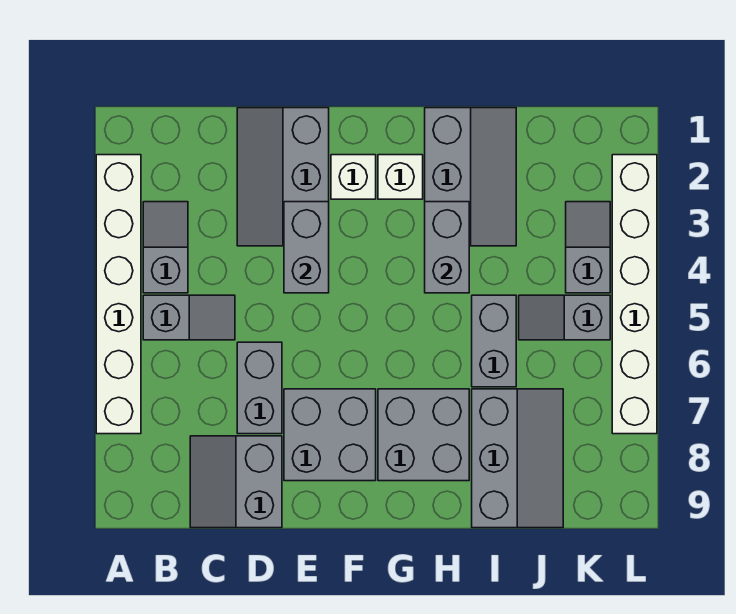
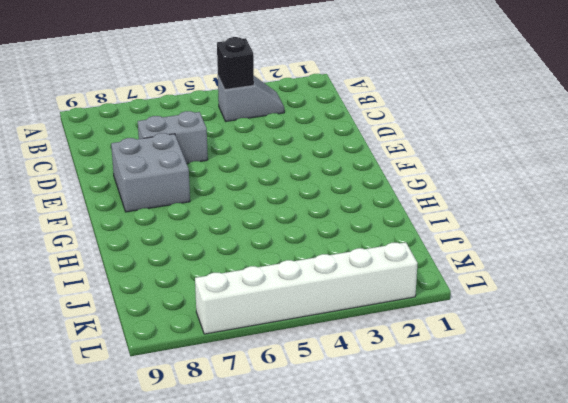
black brick B4 level 2 -> none
none -> white brick A2:A7 level 1
none -> grey slope B5:C5 level 1 top B
none -> grey slope C8:D9 level 1 top D

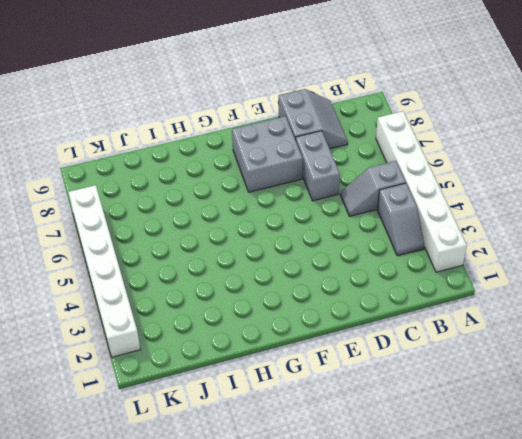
none -> grey slope D1:E3 level 1 top E
none -> white brick F2 level 1
none -> white brick G2 level 1

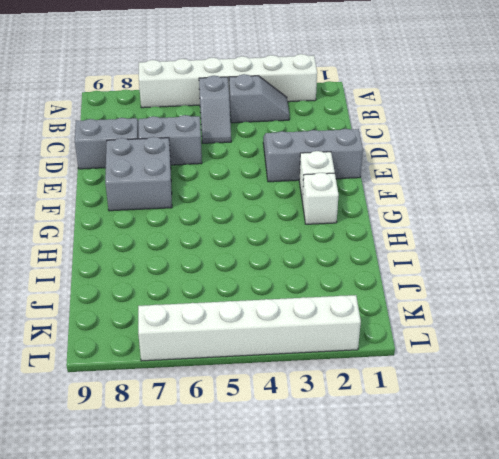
none -> grey brick G7:H8 level 1
none -> grey slope H1:I3 level 1 top H
none -> grey brick I5:I6 level 1

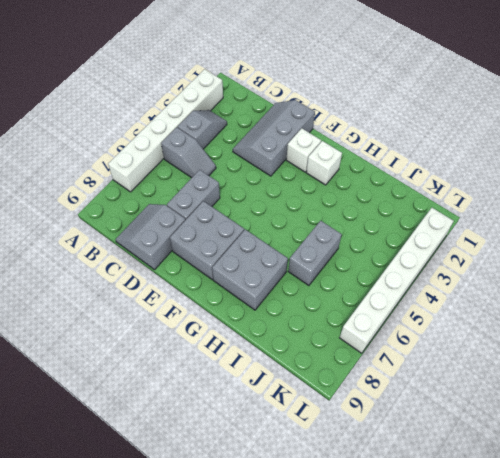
none -> grey slope H1:I3 level 1 top H
none -> grey slope I7:J9 level 1 top I
none -> grey slope J5:K5 level 1 top K

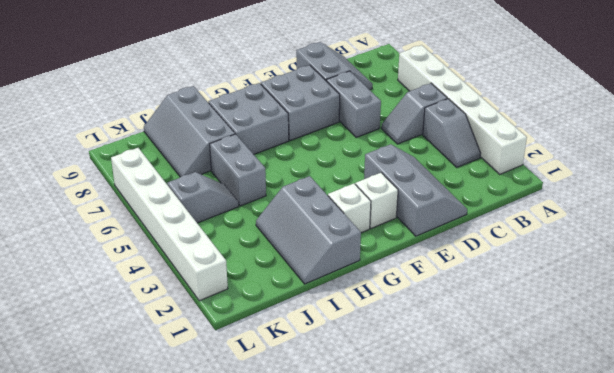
none -> grey slope K3:K4 level 1 top 4
none -> grey brick E3:E4 level 2
none -> grey brick H3:H4 level 2

